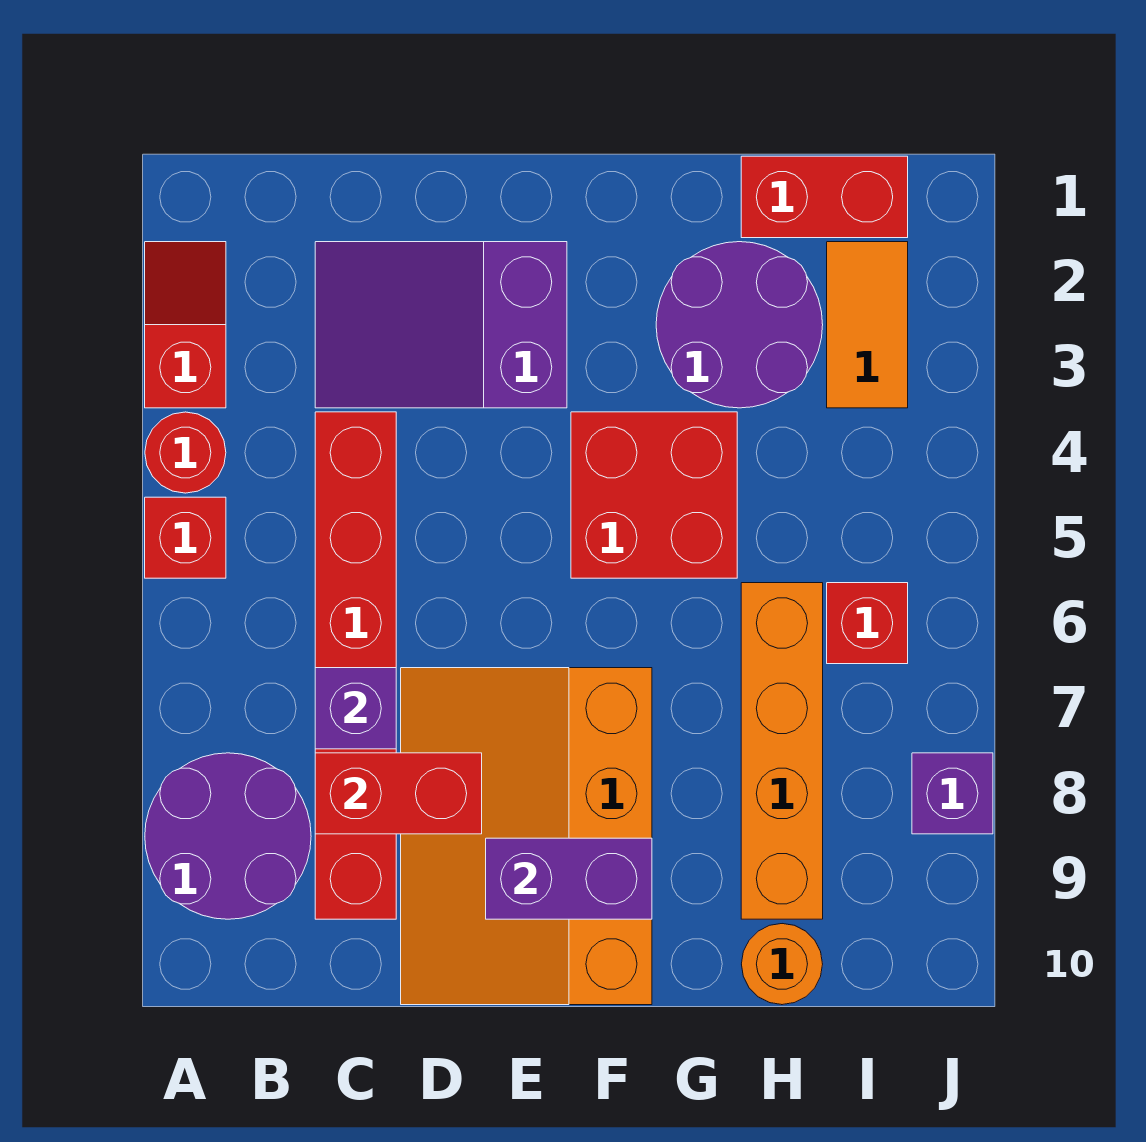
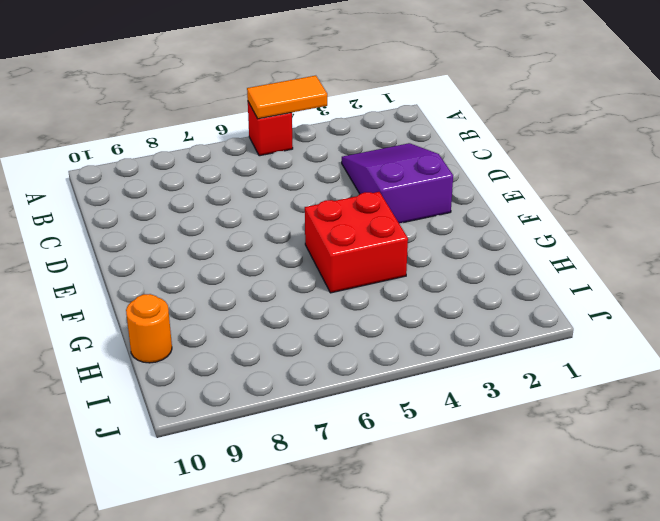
orange tile A4:A5 level 2 -> orange tile I2:I3 level 1
none -> red slope A2:A3 level 1 top 3
none -> red round brick A4 level 1
none -> purple round brick A8:B9 level 1

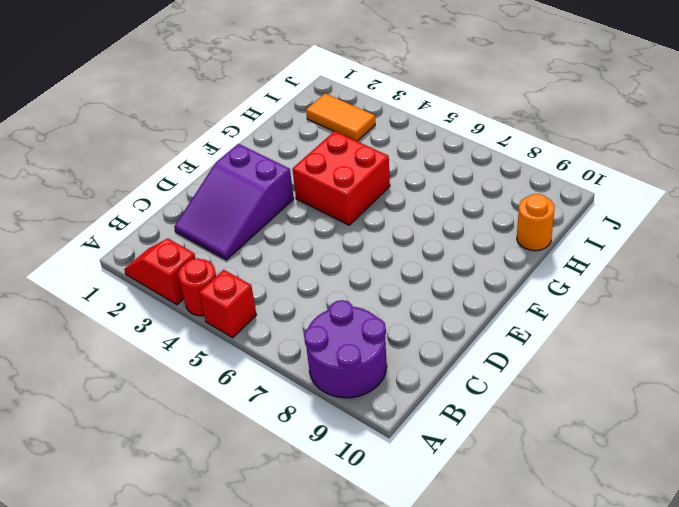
none -> red brick C4:C9 level 1
none -> orange slope D7:F10 level 1 top F
none -> purple round brick G2:H3 level 1

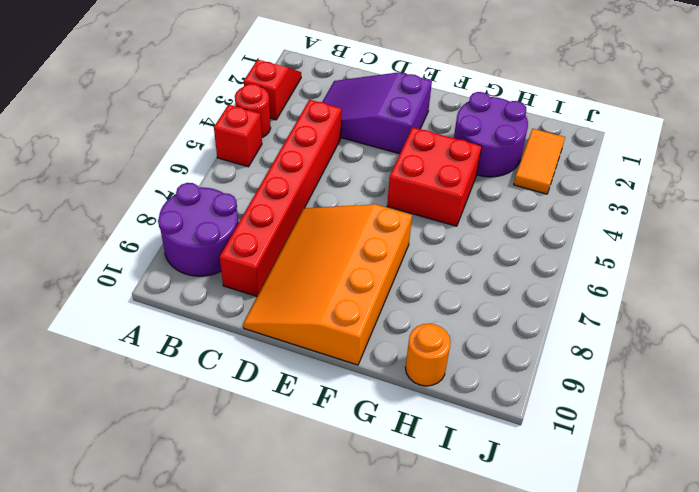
none -> red brick H1:I1 level 1
none -> orange brick H6:H9 level 1
none -> red brick I6 level 1

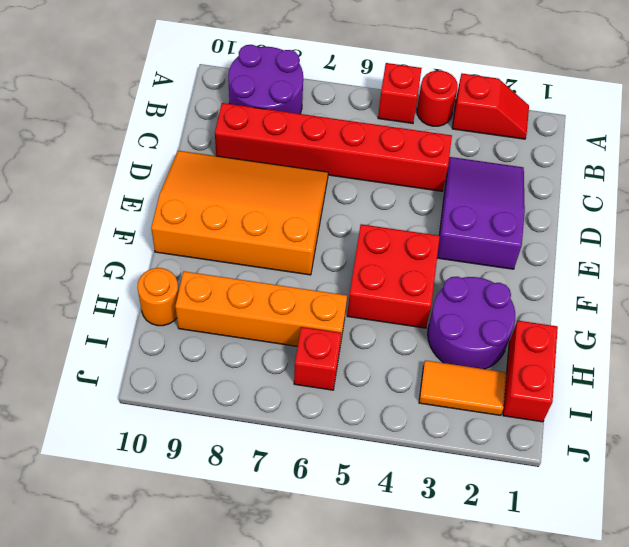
none -> purple brick J8 level 1
none -> purple brick C7 level 2
none -> red brick C8:D8 level 2

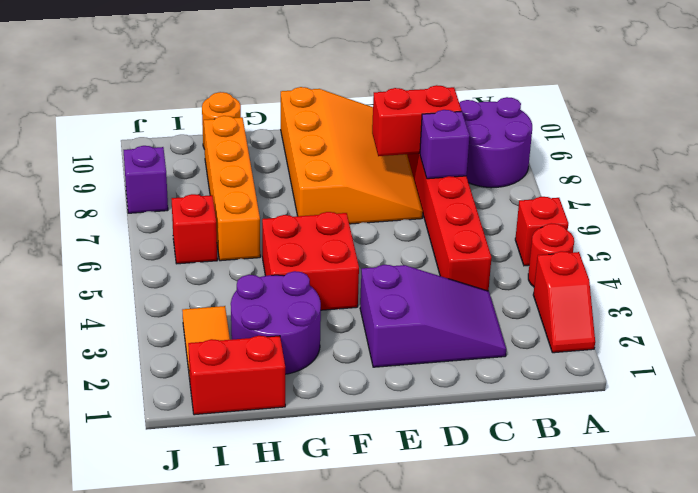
none -> purple brick E9:F9 level 2

